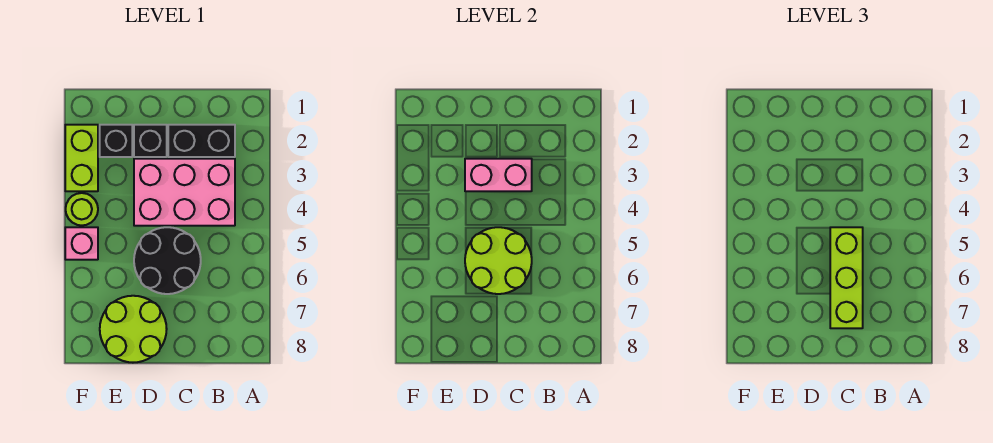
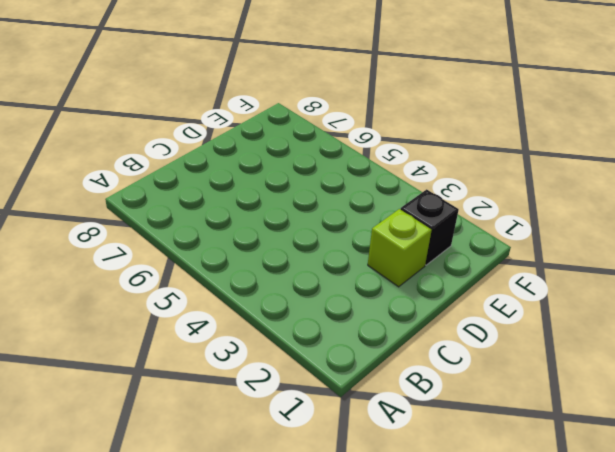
lime brick D2 level 1 -> black brick D2 level 1
none -> black brick B2:C2 level 1
none -> pink brick B3:D4 level 1
none -> black round brick C5:D6 level 1

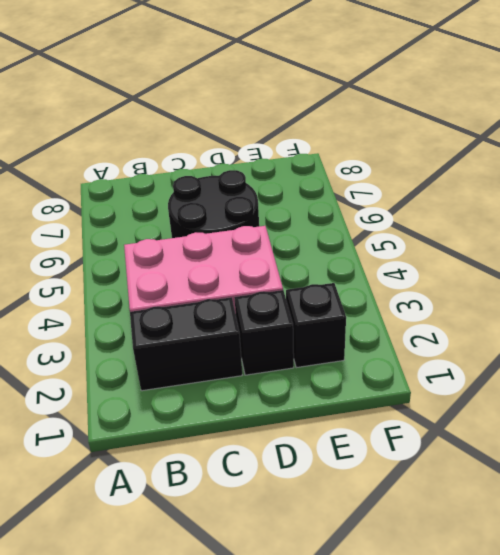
none -> lime round brick D7:E8 level 1
none -> lime brick F2:F3 level 1
none -> lime round brick F4 level 1

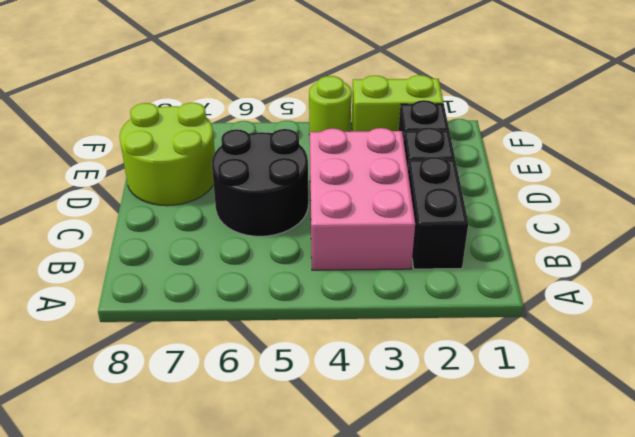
none -> pink brick F5 level 1
none -> pink brick C3:D3 level 2
none -> lime round brick C5:D6 level 2

